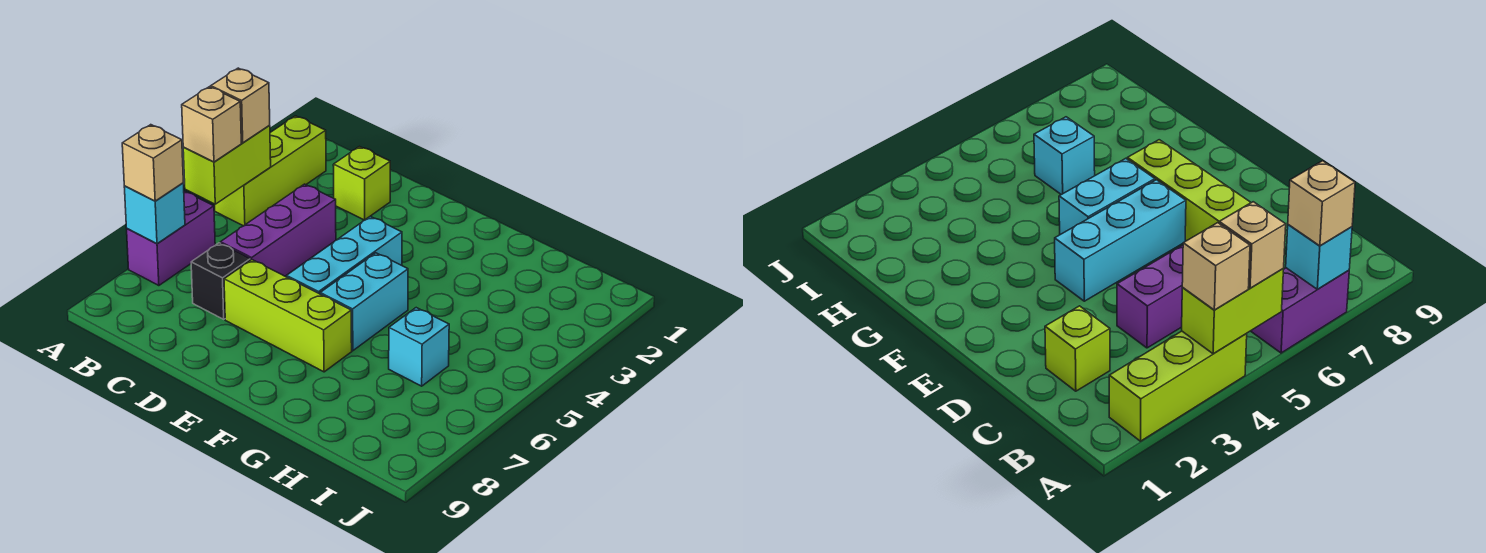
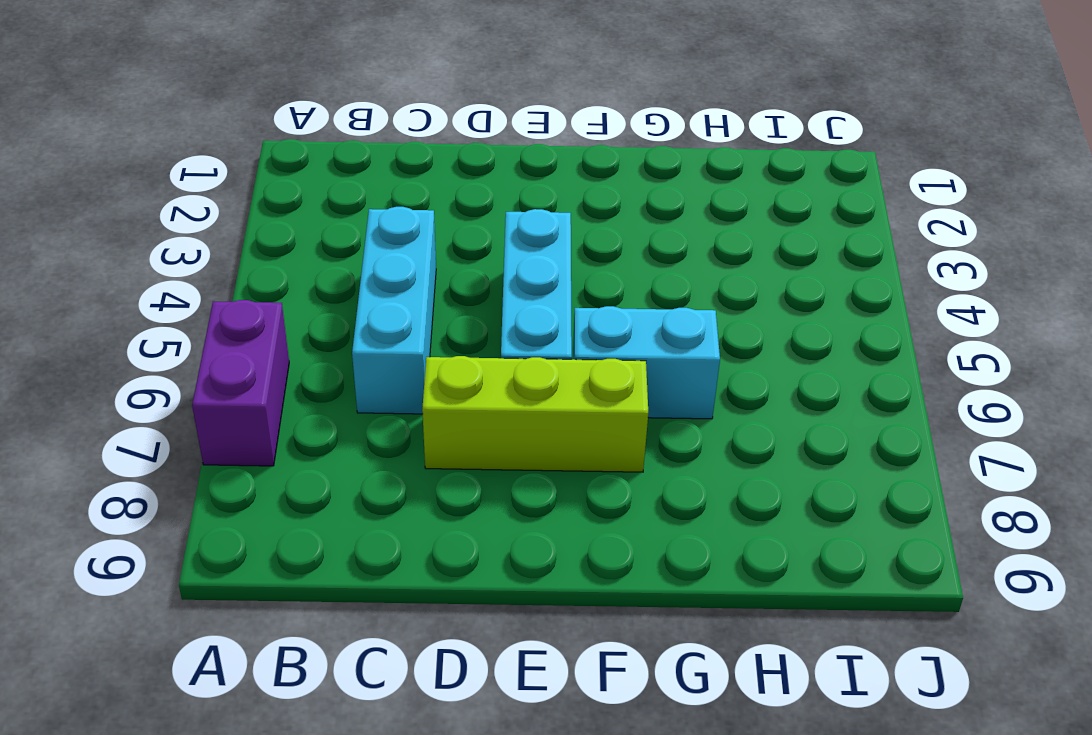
cyan brick C4:C6 level 1 -> purple brick C4:C6 level 1
cyan brick F6:G6 level 1 -> cyan brick F5:F6 level 1
none -> lime brick A2:A4 level 1
none -> lime brick C2 level 1
none -> black brick C7 level 1

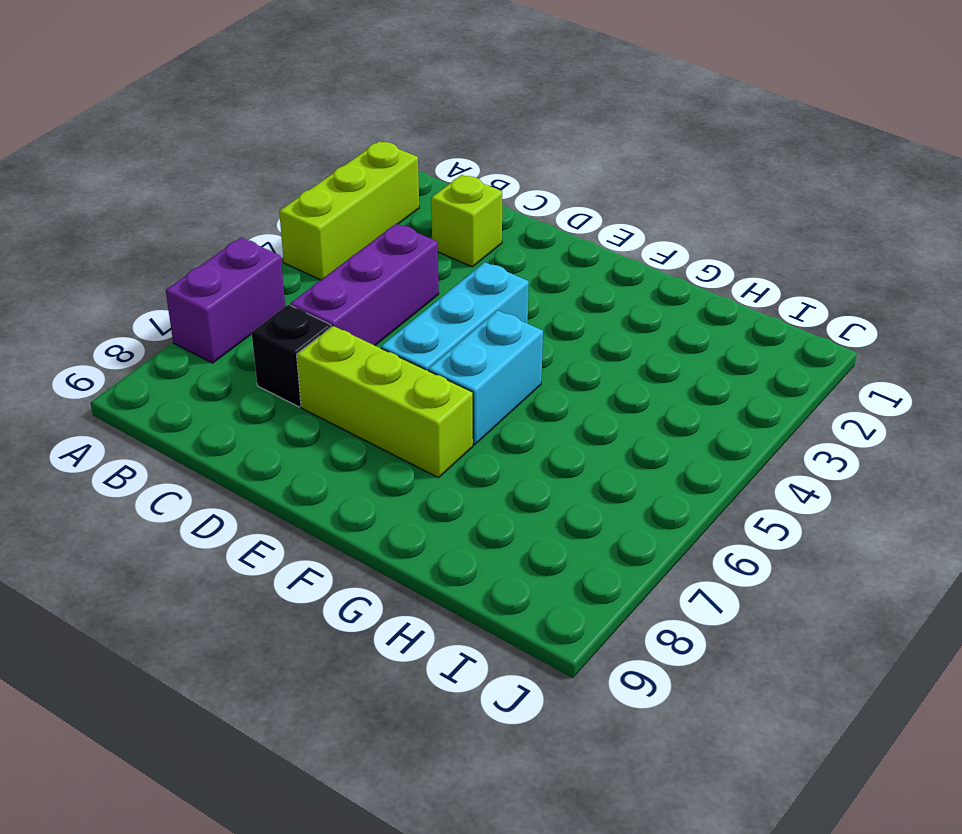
none -> cyan brick H6 level 1
none -> lime brick A4:A5 level 2
none -> cyan brick A7 level 2

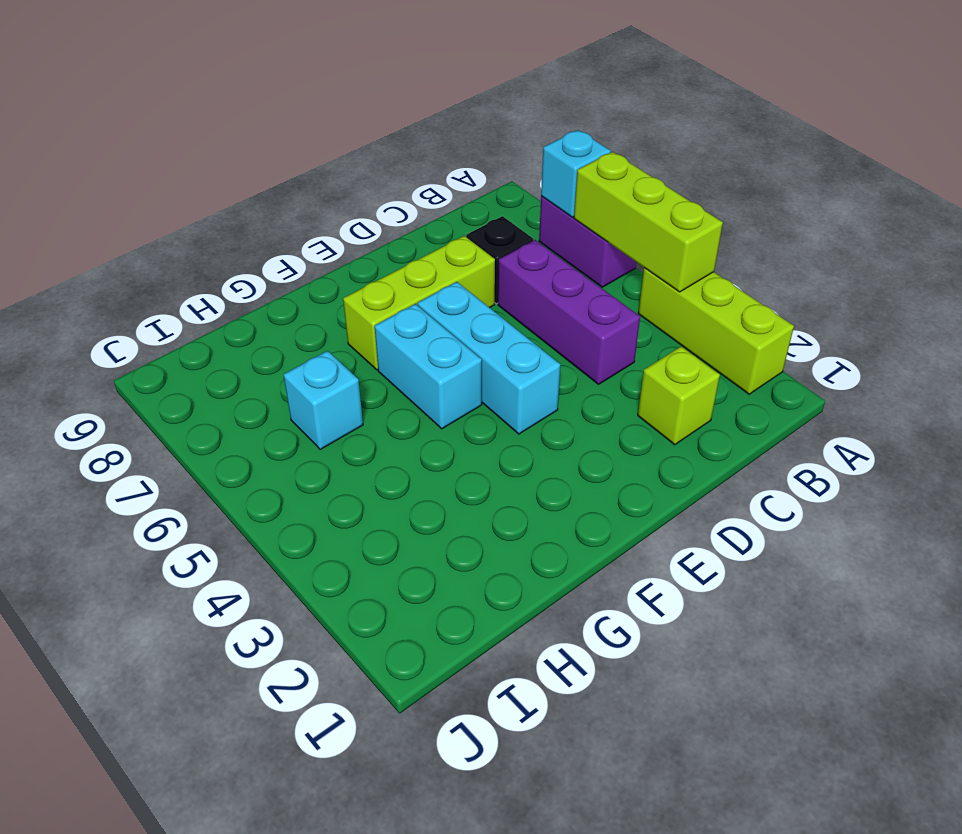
lime brick A4:A6 level 2 -> lime brick A4:A5 level 2
none -> tan brick A4 level 3
none -> tan brick A5 level 3
none -> tan brick A7 level 3

